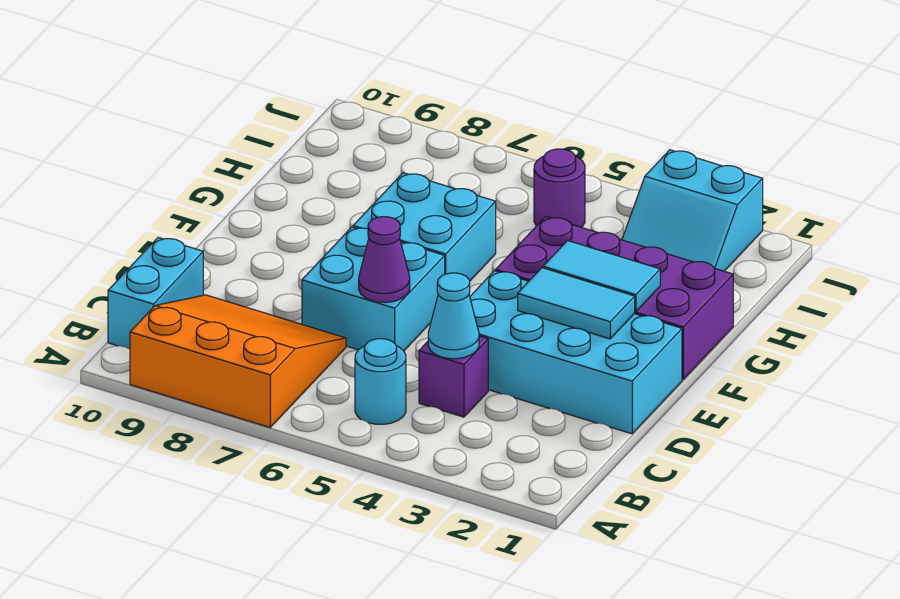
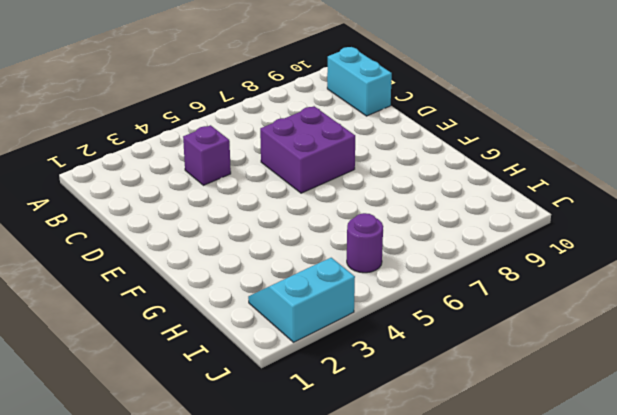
purple brick D6:E7 level 1 -> cyan brick D6:E7 level 1
none -> orange slope A7:C9 level 1 top A
none -> cyan round brick B5 level 1
none -> cyan brick D1:E4 level 1

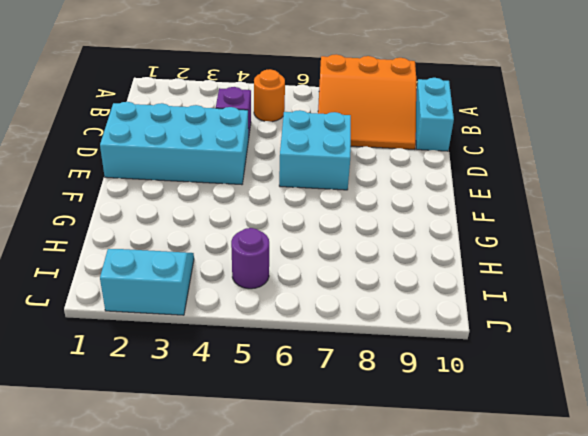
orange round brick B5 level 1 -> cyan round brick B5 level 1
none -> purple brick F1:G4 level 1
none -> cyan brick F6:G7 level 1
none -> cyan cone C4 level 2

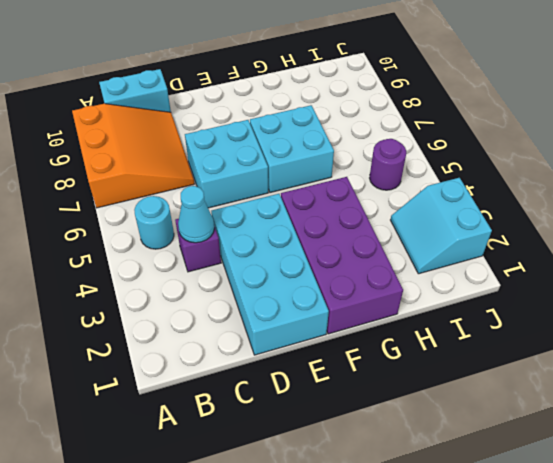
none -> purple cone D6 level 2
none -> cyan tile E2:E3 level 2
none -> cyan tile F2:F3 level 2

